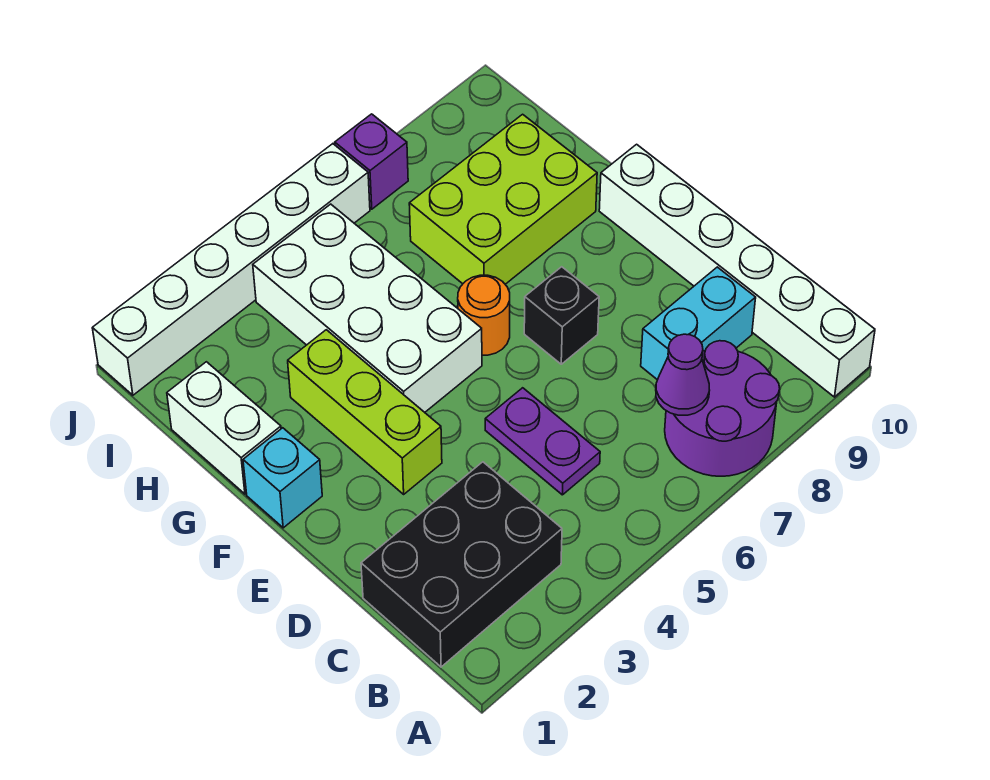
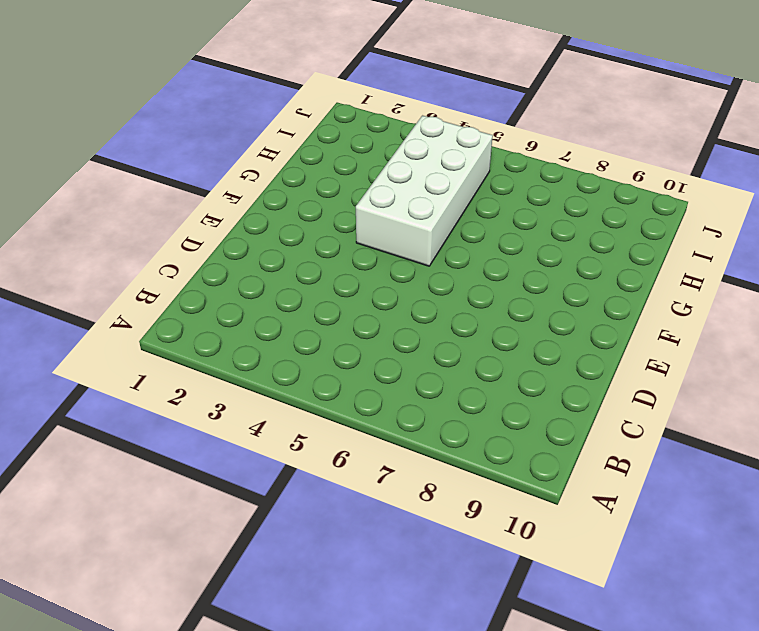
none -> purple round brick A7:B8 level 1
none -> white brick A10:F10 level 1
none -> black brick B1:C3 level 1

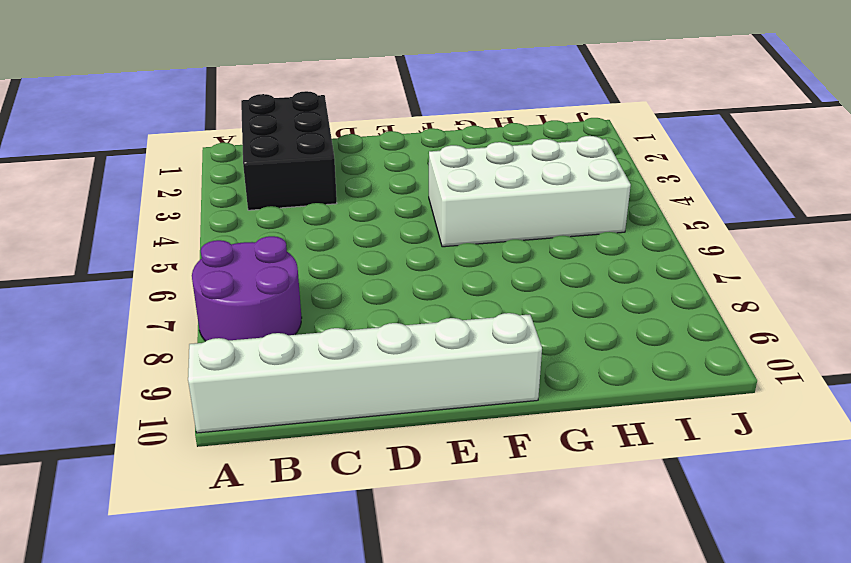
none -> purple plate C5:D5 level 1
none -> cyan brick C8:C9 level 1
none -> lime brick E3:G3 level 1

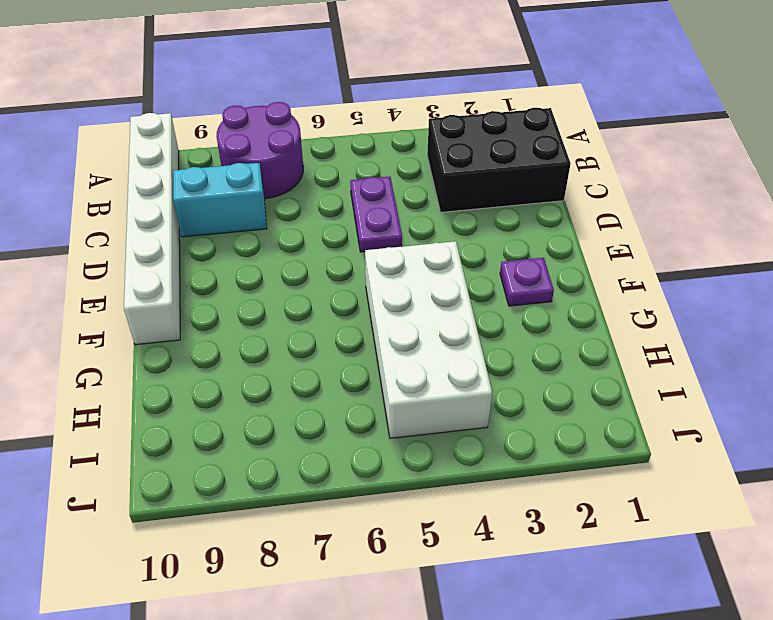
purple plate F2 level 1 -> none
none -> lime brick E3:G3 level 1
none -> black brick E7 level 1
none -> cyan brick F1 level 1

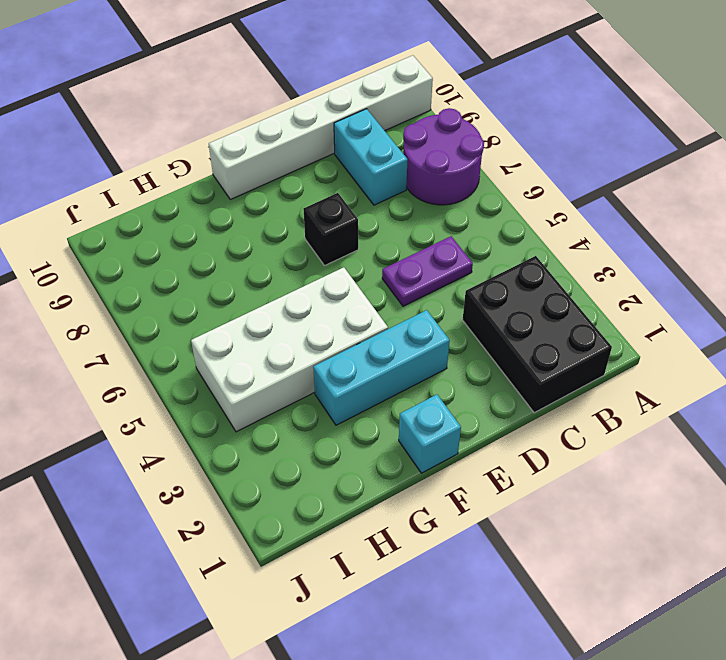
cyan brick E3:G3 level 1 -> lime brick E3:G3 level 1
none -> orange round brick F6 level 1
none -> white brick G1:H1 level 1
none -> lime brick G7:H9 level 1

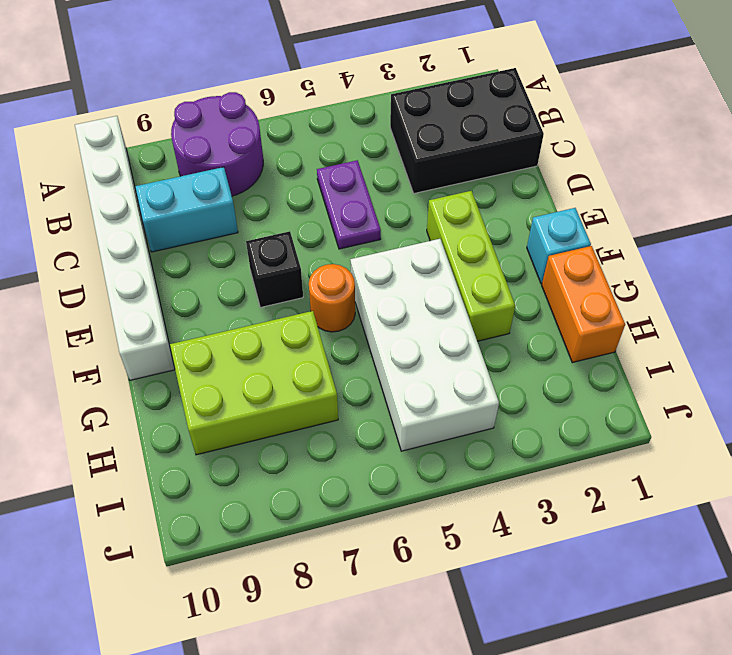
orange brick G1:H1 level 1 -> white brick G1:H1 level 1
none -> white brick J1:J6 level 1
none -> purple brick J7 level 1
none -> purple cone B7 level 2

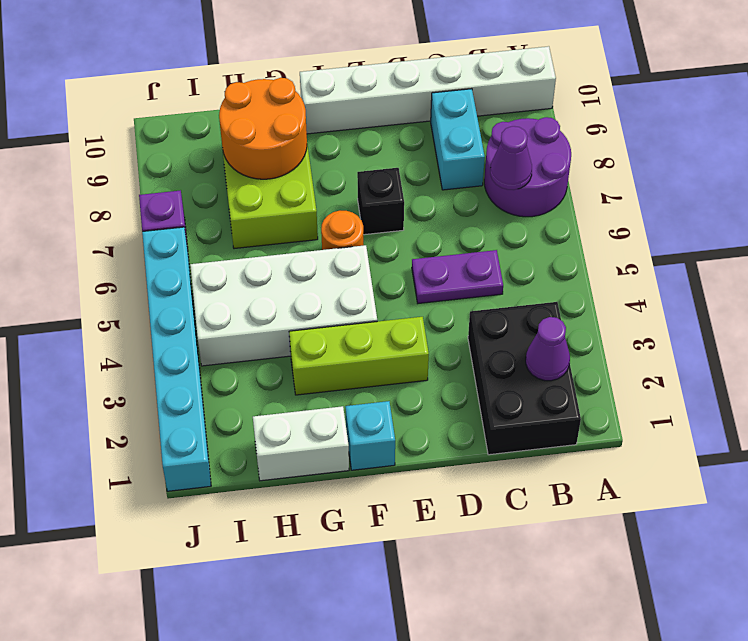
purple cone B2 level 2 -> none
orange round brick G8:H9 level 2 -> none
cyan brick J1:J6 level 1 -> white brick J1:J6 level 1

